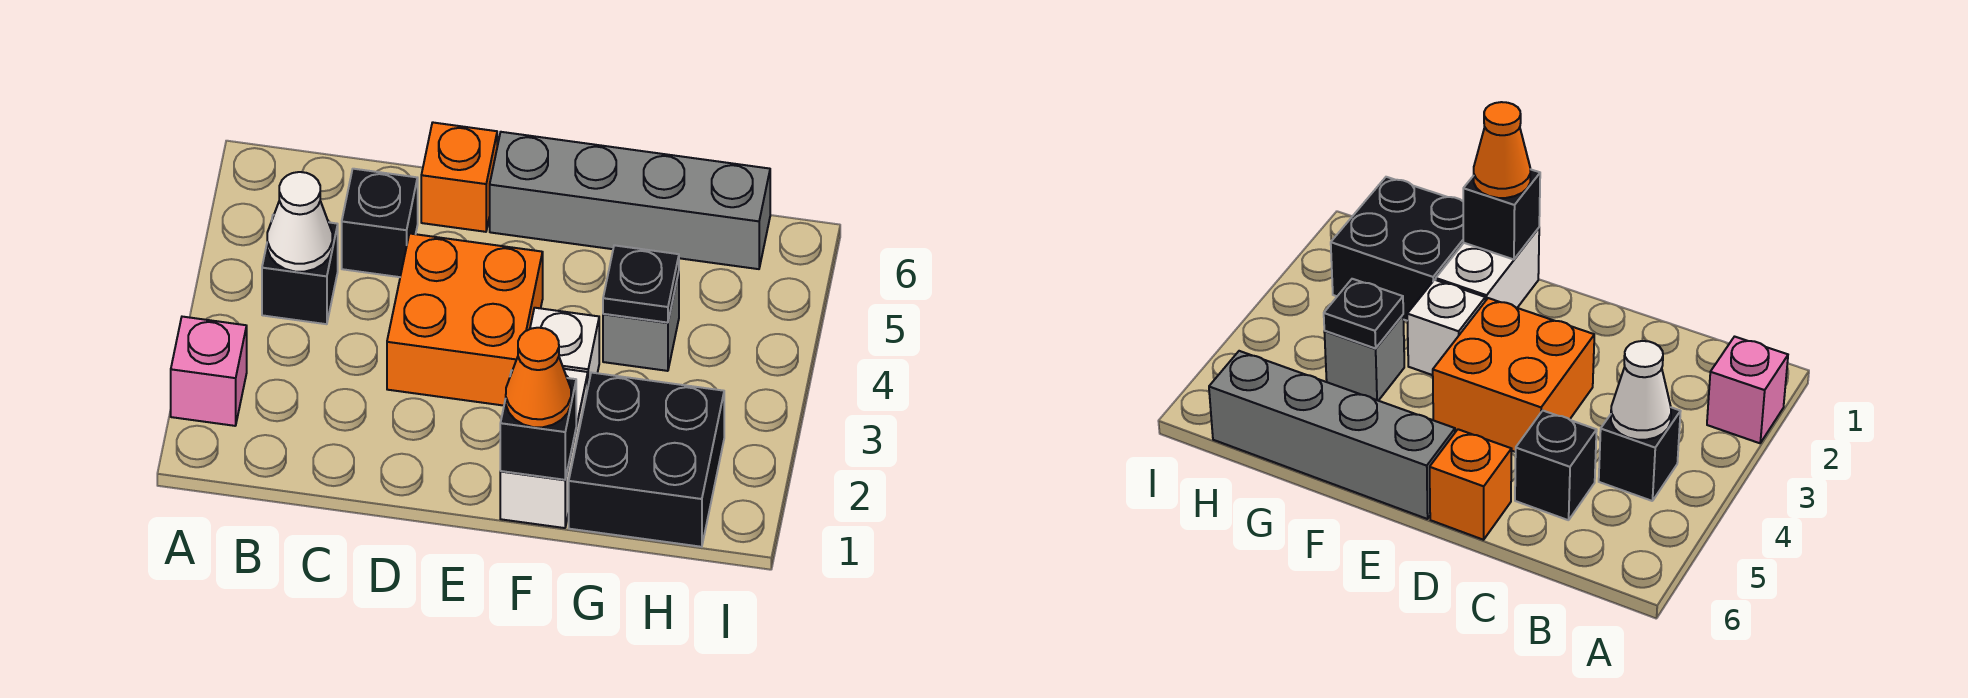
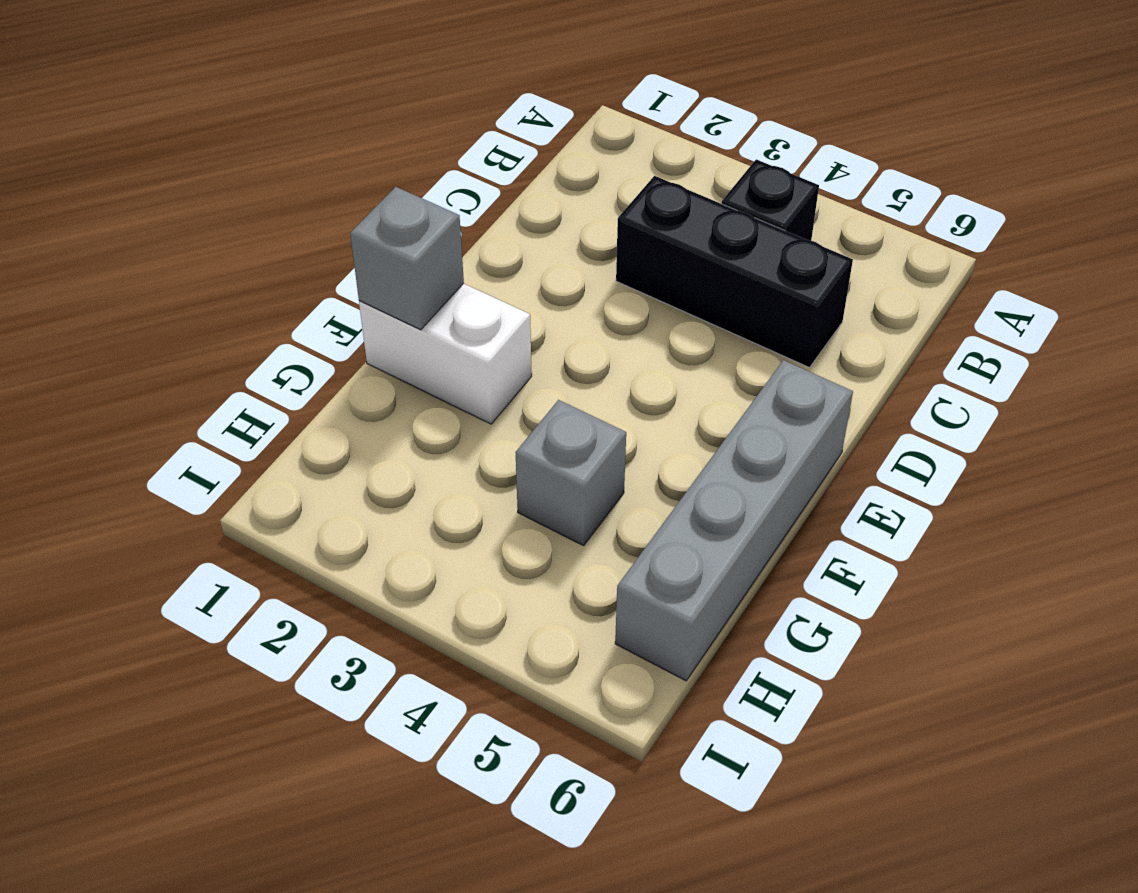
black brick C3:C5 level 1 -> black brick C5 level 1
grey brick F1 level 2 -> black brick F1 level 2
none -> pink brick A2 level 1
none -> orange brick D3:E4 level 1
none -> orange brick D6 level 1

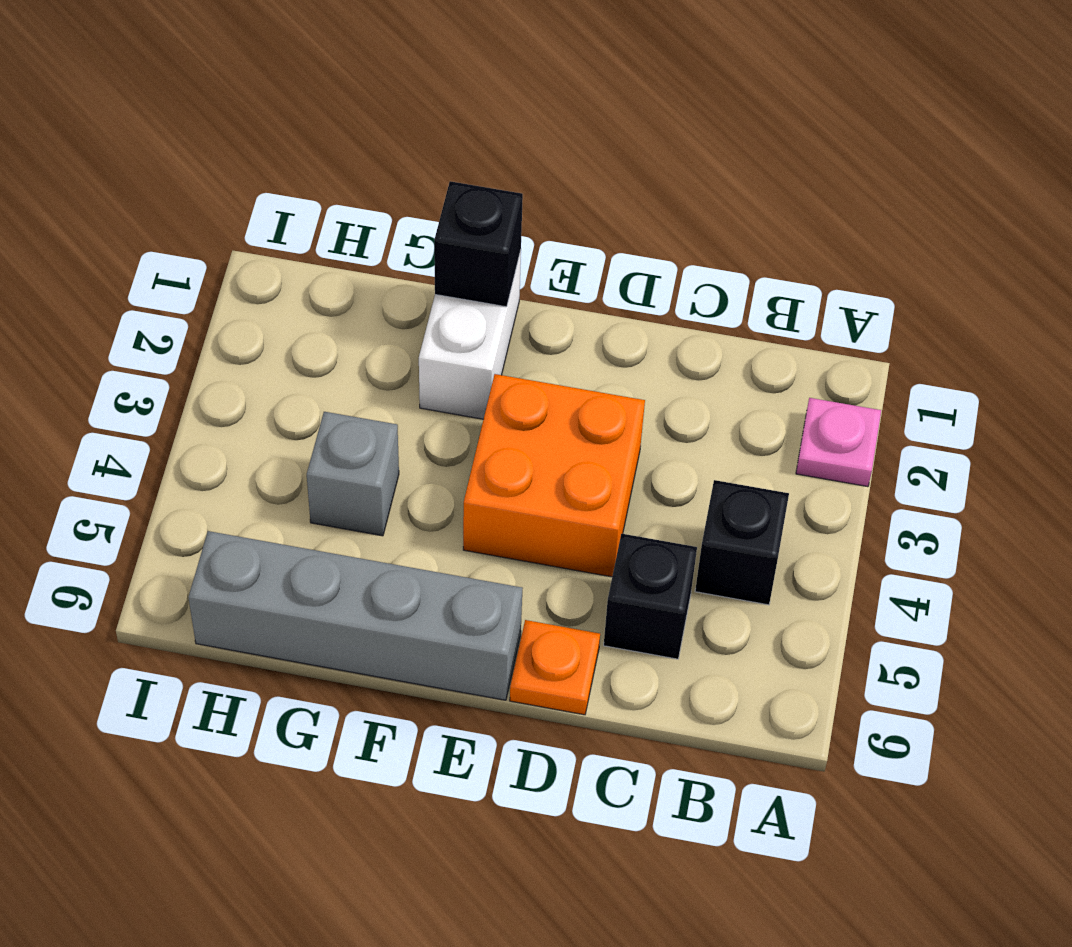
pink plate A2 level 1 -> pink brick A2 level 1
orange plate D6 level 1 -> orange brick D6 level 1
none -> white brick F3 level 1
none -> black brick G1:H2 level 1
none -> white cone B4 level 2

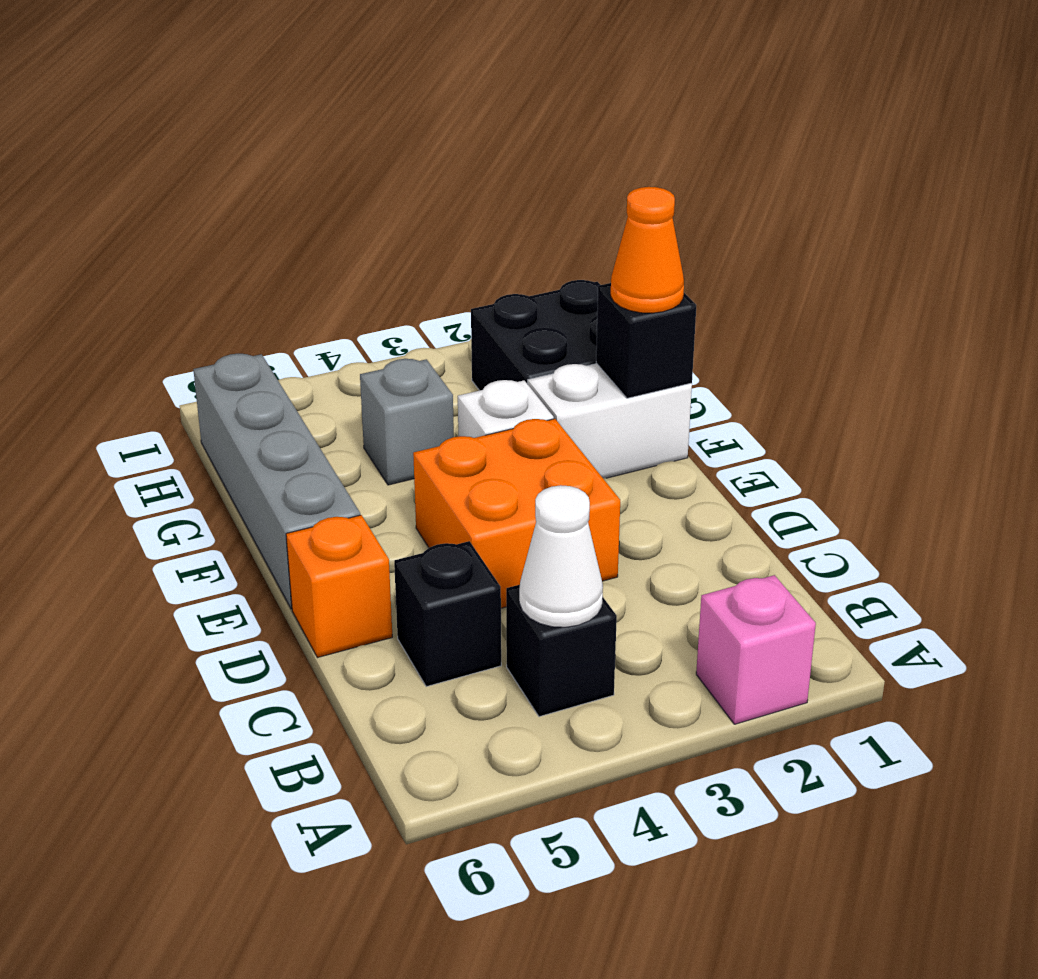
none -> black plate G4 level 2

